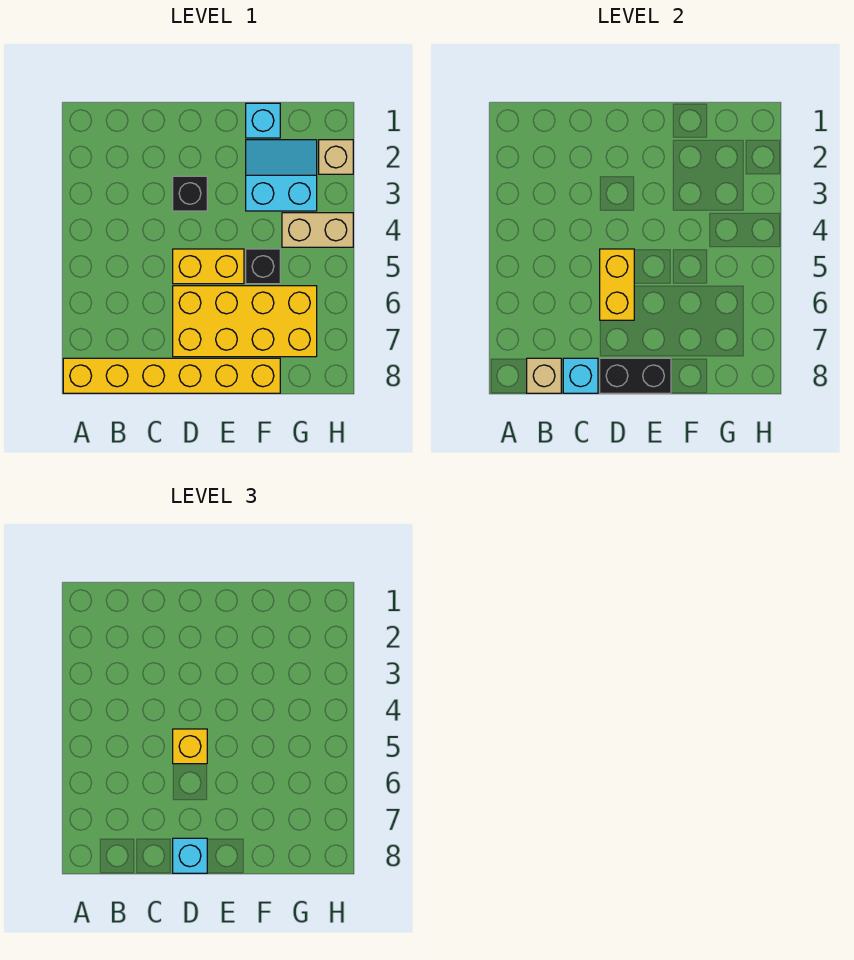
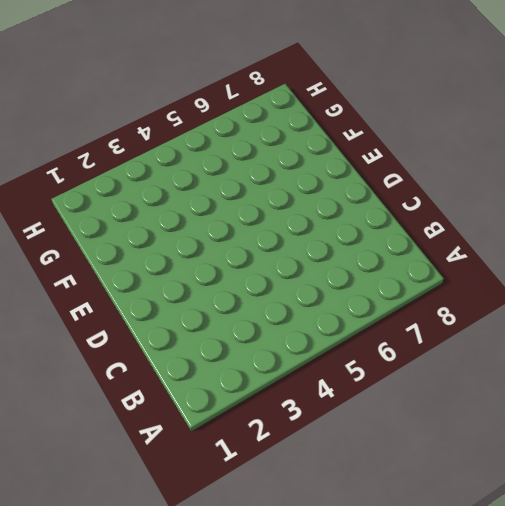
none -> yellow brick A8:F8 level 1
none -> black brick D3 level 1
none -> yellow brick D5:E5 level 1

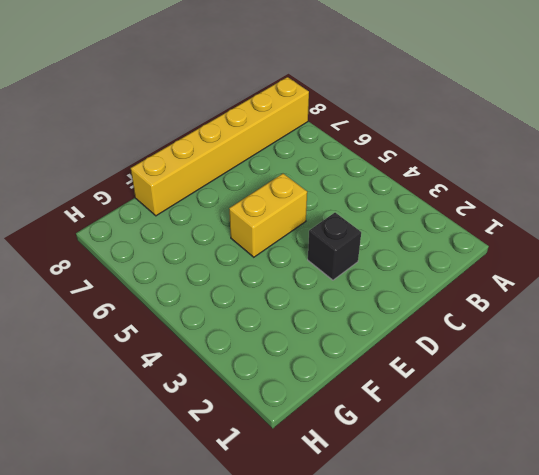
none -> yellow brick D6:G7 level 1
none -> cyan brick F1 level 1
none -> cyan slope F2:G3 level 1 top 3

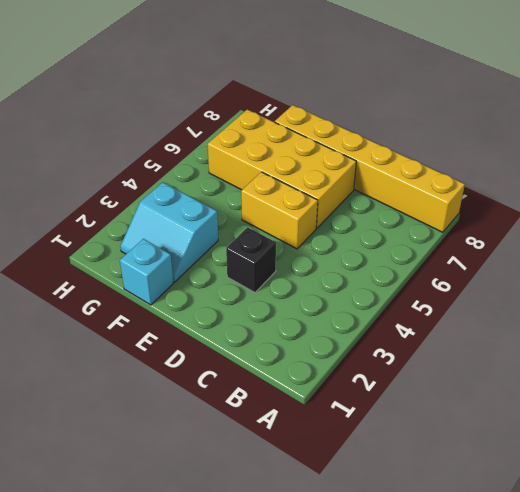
none -> black brick F5 level 1
none -> tan brick G4:H4 level 1
none -> tan brick H2 level 1

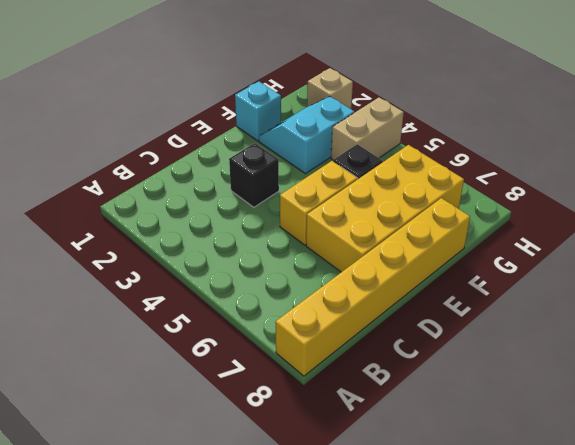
none -> tan brick B8 level 2
none -> cyan brick C8 level 2
none -> yellow brick D5:D6 level 2

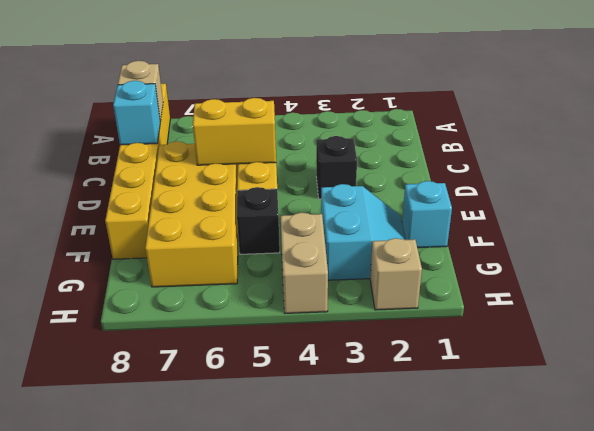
none -> black brick D8:E8 level 2
none -> yellow brick D5 level 3
none -> cyan brick D8 level 3

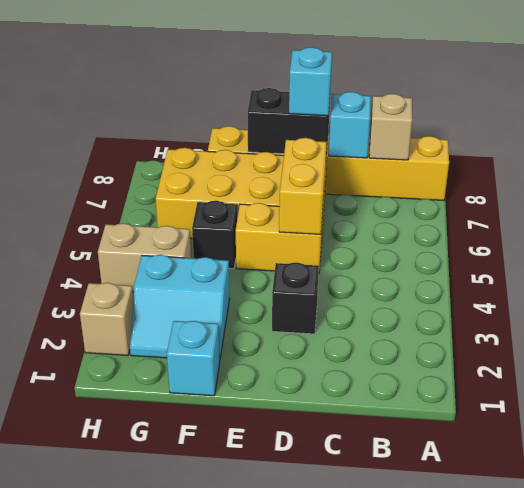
none -> yellow brick D5 level 3

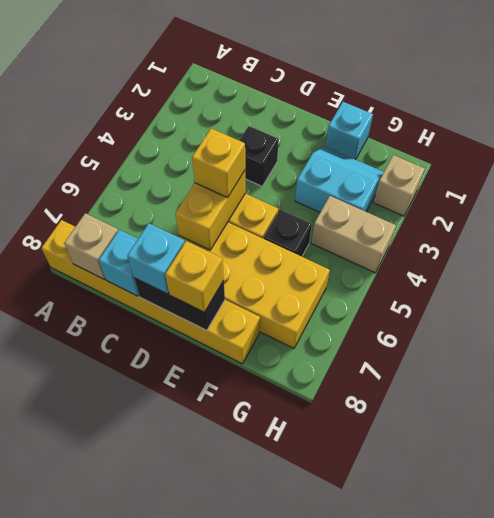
yellow brick E8 level 3 -> none

